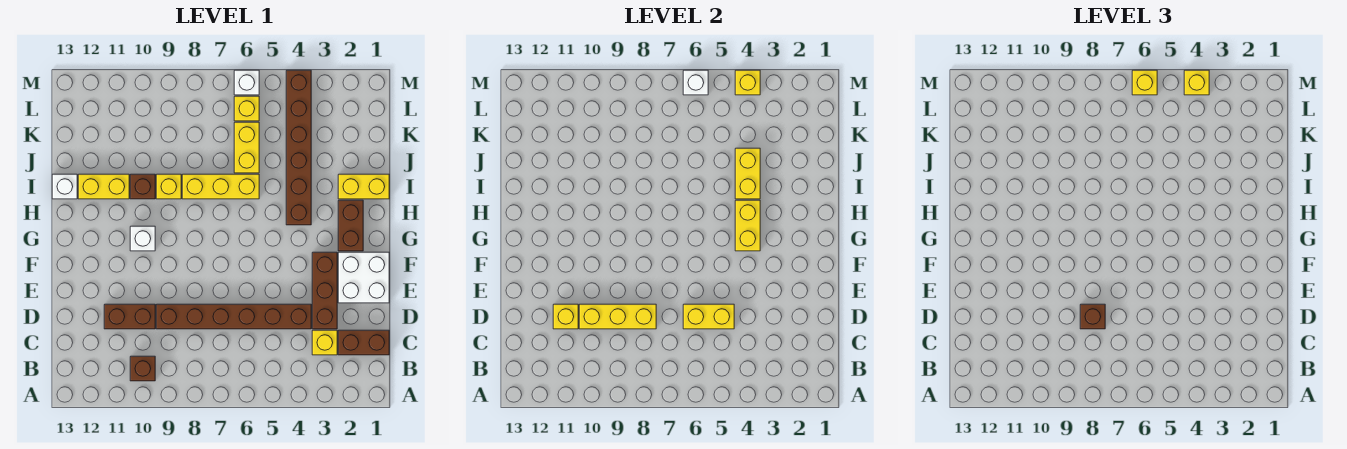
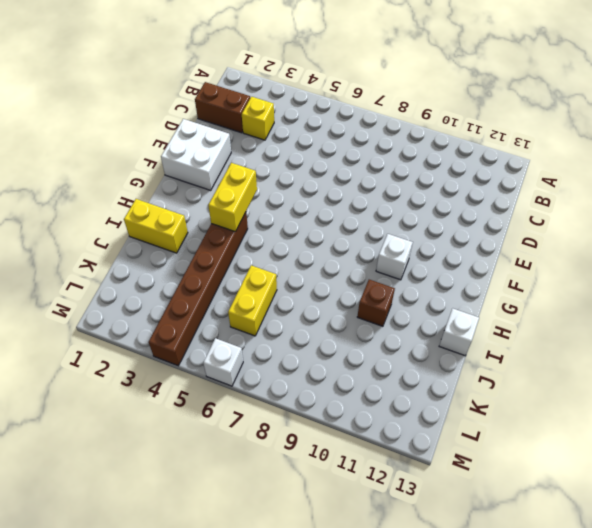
none -> brown brick B10 level 1
none -> brown brick D3:F3 level 1
none -> brown brick D4:D9 level 1

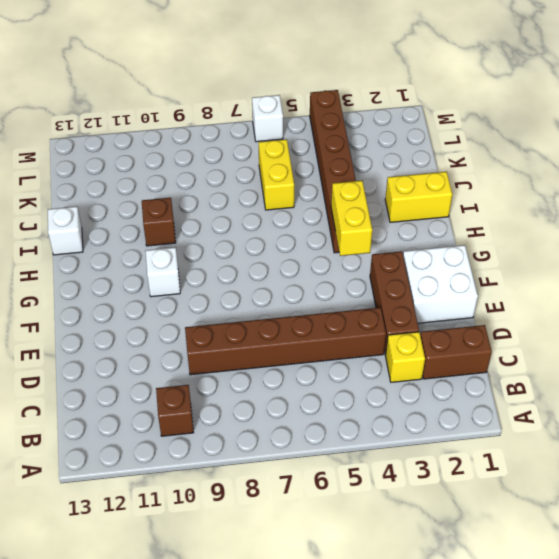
none -> brown brick D10:D11 level 1
none -> brown brick G2:H2 level 1
none -> yellow brick I6:I8 level 1

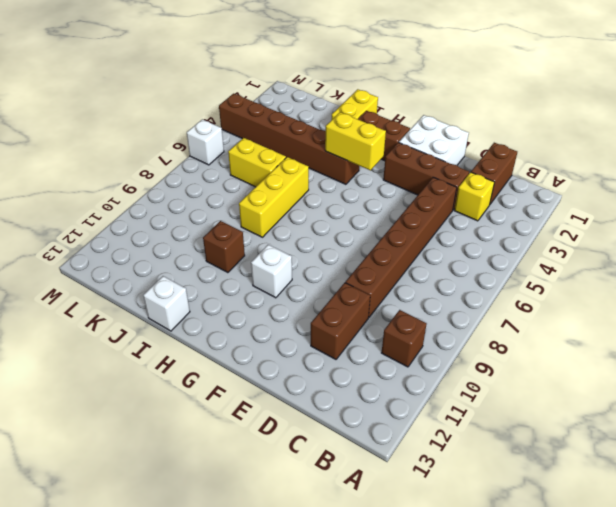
none -> yellow brick I9 level 1
none -> yellow brick I11:I12 level 1
none -> yellow brick L6 level 1

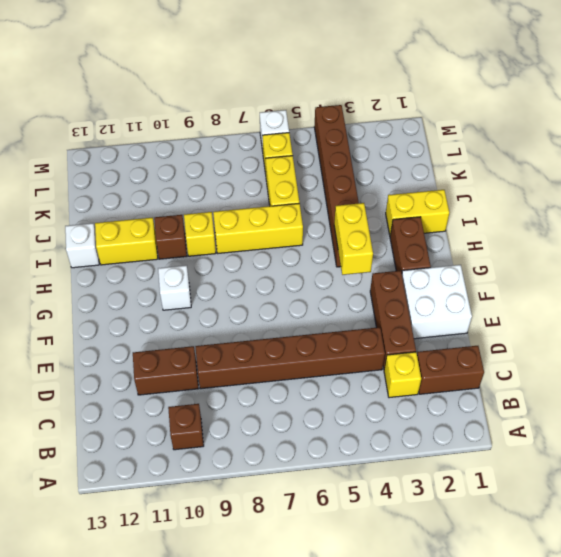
none -> yellow brick D5:D6 level 2
none -> yellow brick D8:D10 level 2
none -> yellow brick D11 level 2

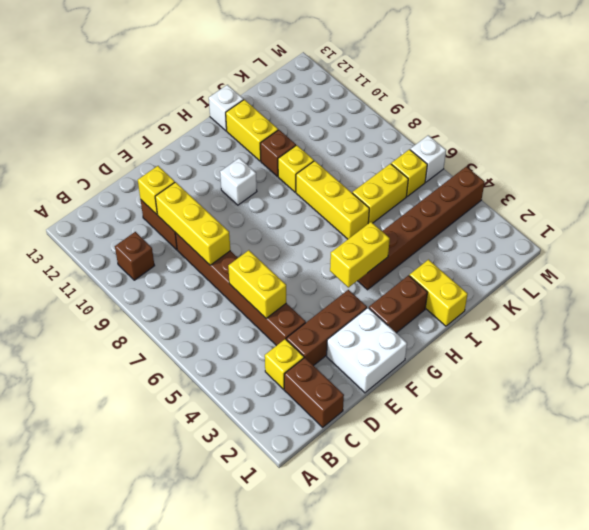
none -> yellow brick I4:J4 level 2
none -> yellow brick M4 level 2
none -> white brick M6 level 2

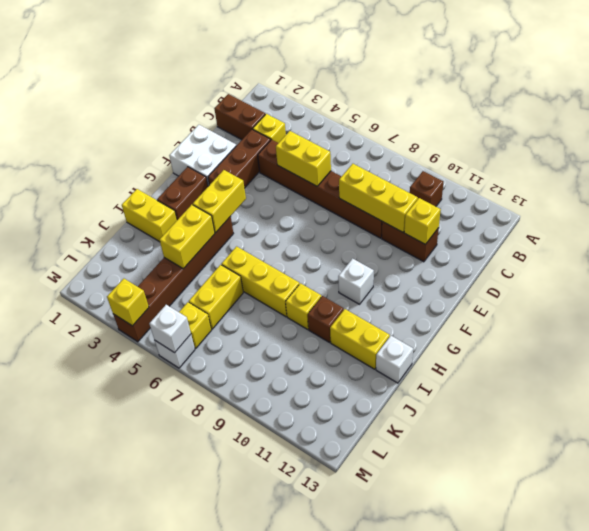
none -> brown brick D8 level 3
none -> yellow brick M4 level 3
none -> yellow brick M6 level 3

